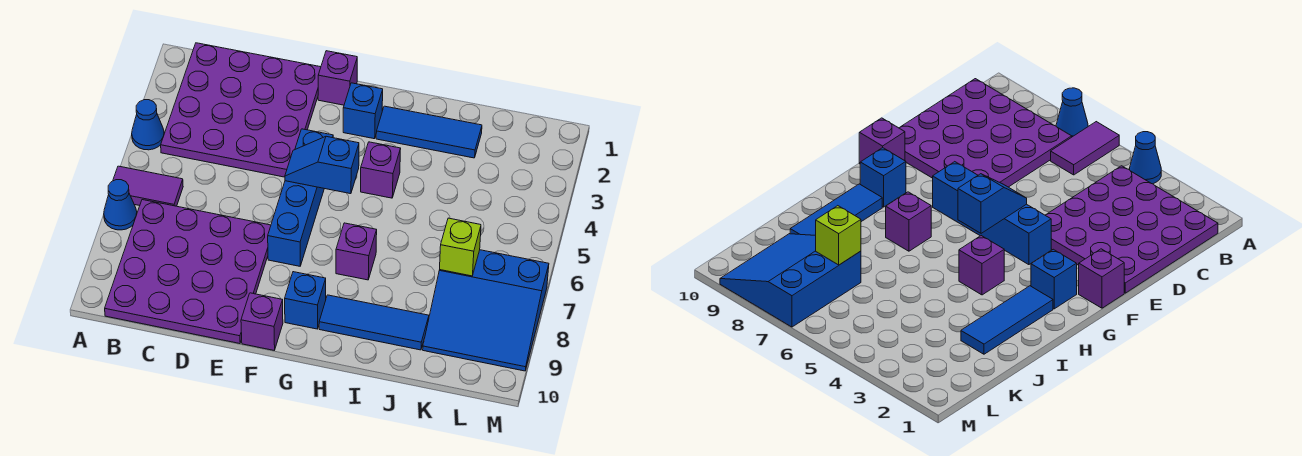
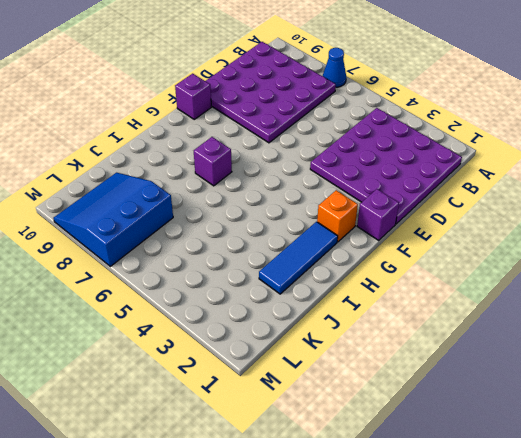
orange brick G2 level 1 -> blue brick G2 level 1
none -> blue cone A4 level 1
none -> purple tile A6:B6 level 1
none -> blue brick F4:F7 level 1

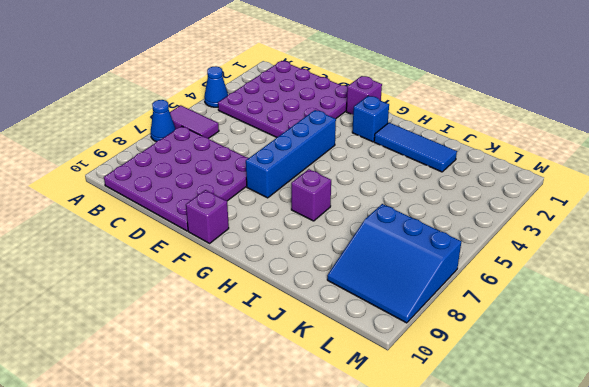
none -> blue brick G9 level 1
none -> purple brick H4 level 1
none -> blue tile H9:J9 level 1

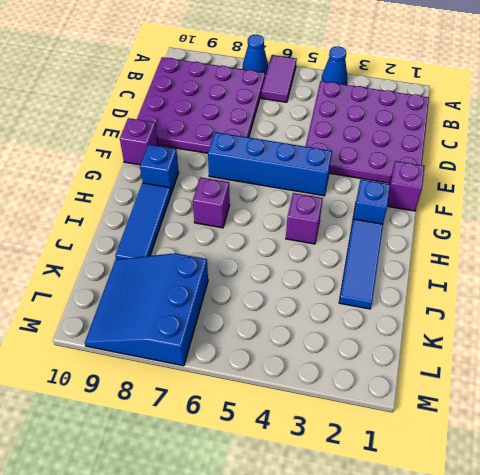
none -> blue slope F5:G5 level 2 top G
none -> lime brick K7 level 2

